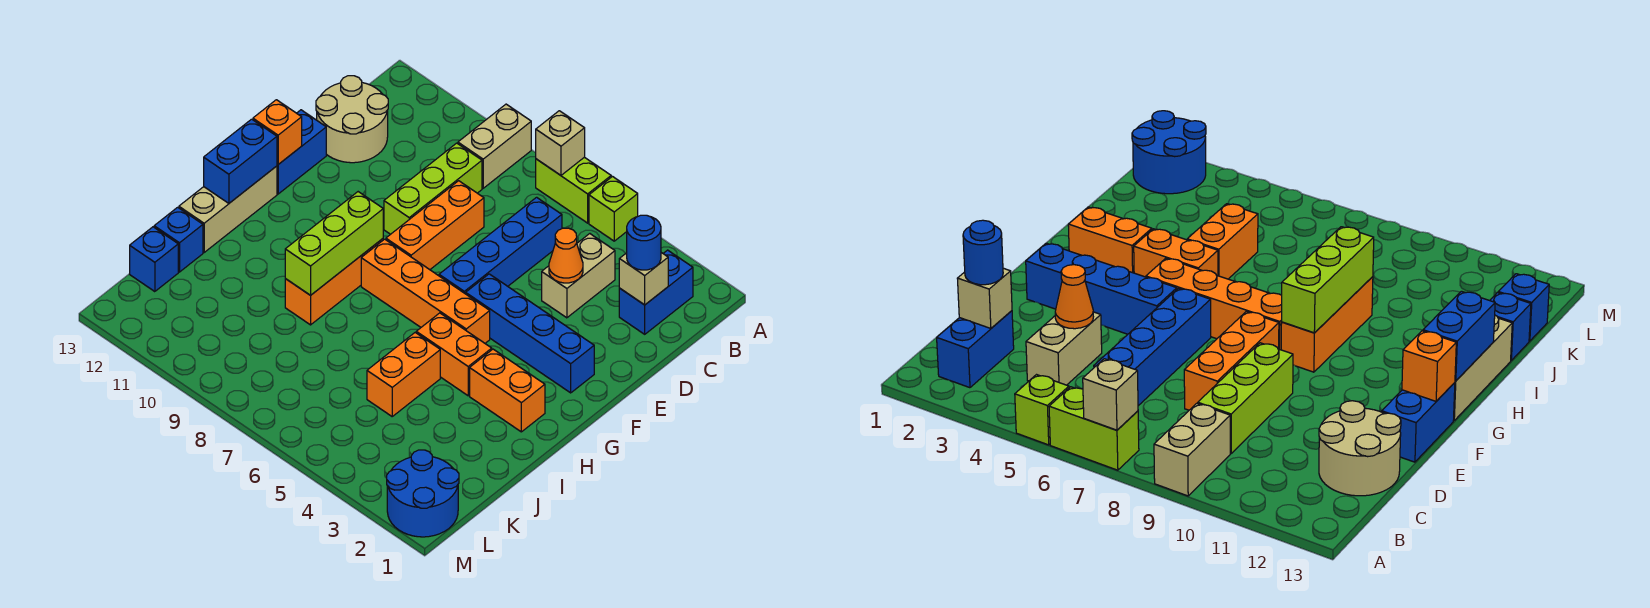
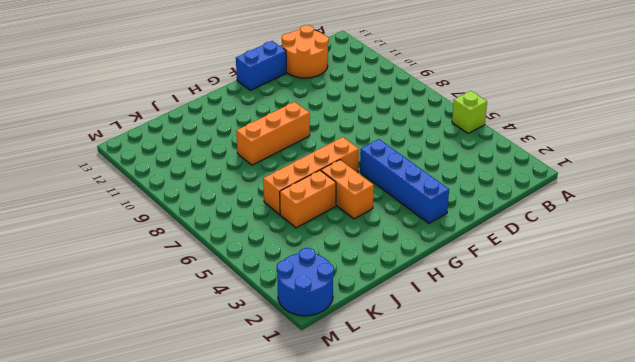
orange round brick C12:D13 level 1 -> tan round brick C12:D13 level 1
orange brick G6:J6 level 1 -> orange brick G5:G8 level 1
none -> lime brick A6:A7 level 1
none -> tan brick A9:B9 level 1
none -> blue brick B2:C2 level 1

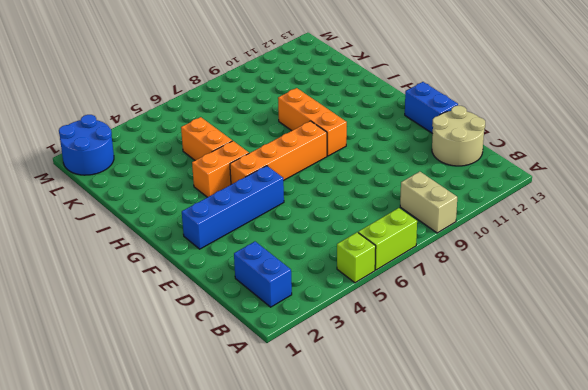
none -> tan brick C4:D4 level 1
none -> blue brick C6:F6 level 1
none -> lime brick C9:E9 level 1

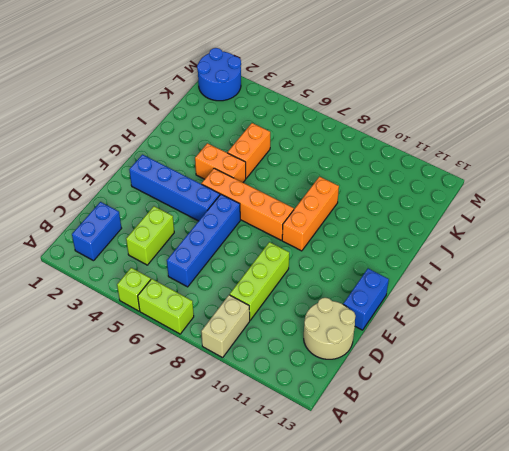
lime brick C4:D4 level 1 -> tan brick C4:D4 level 1
none -> orange brick D8:F8 level 1
none -> tan brick G13:I13 level 1
none -> orange brick H2:H3 level 1

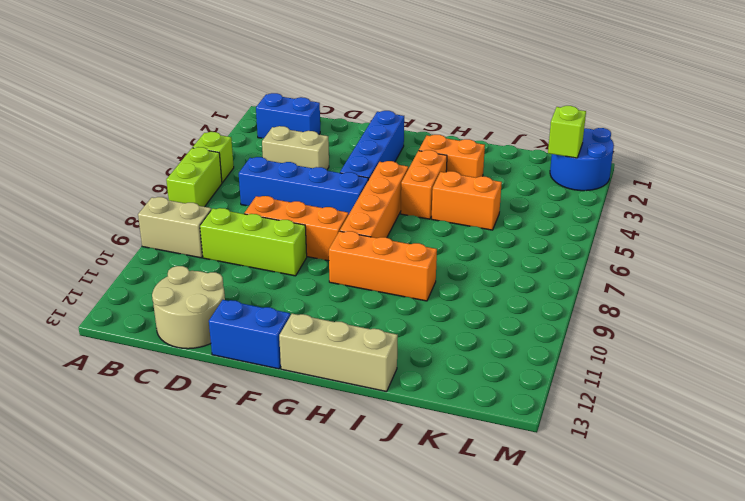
orange brick H3:I3 level 1 -> orange brick H2:H3 level 1
lime brick L2 level 2 -> none
none -> blue brick J13 level 1
none -> blue brick K13 level 1
none -> tan brick A7 level 2

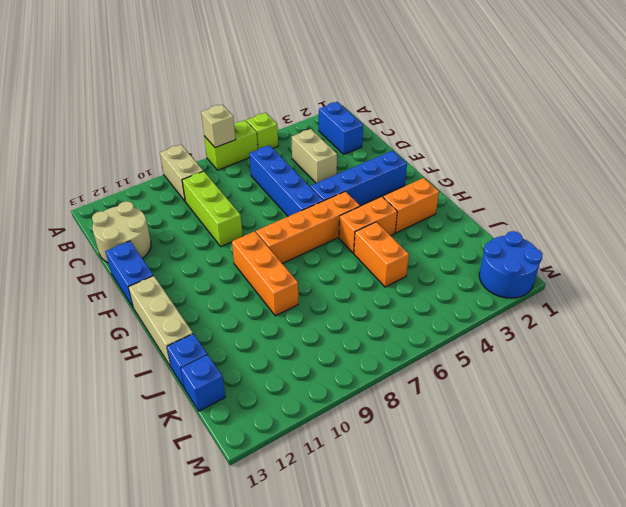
none -> orange brick D8:F8 level 1
none -> tan brick C2 level 2
none -> orange cone D4 level 2

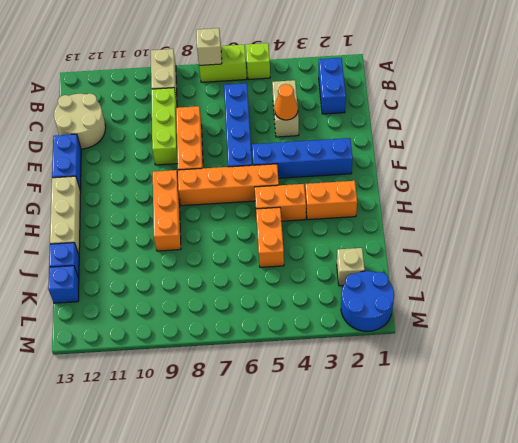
tan brick K2 level 1 -> tan brick C2 level 2
none -> orange brick F13 level 2
none -> lime brick G9:I9 level 2
none -> blue brick G13:H13 level 2

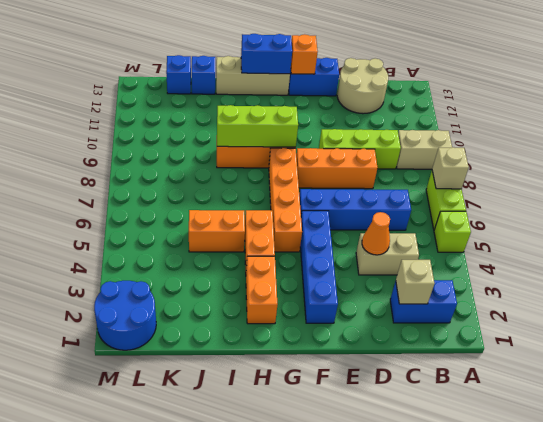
none -> blue round brick C2 level 3

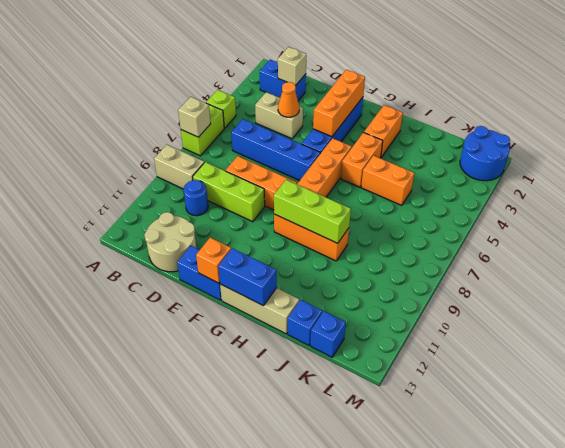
blue round brick C10 level 1 -> blue round brick C2 level 3
orange brick F2:F4 level 2 -> none

